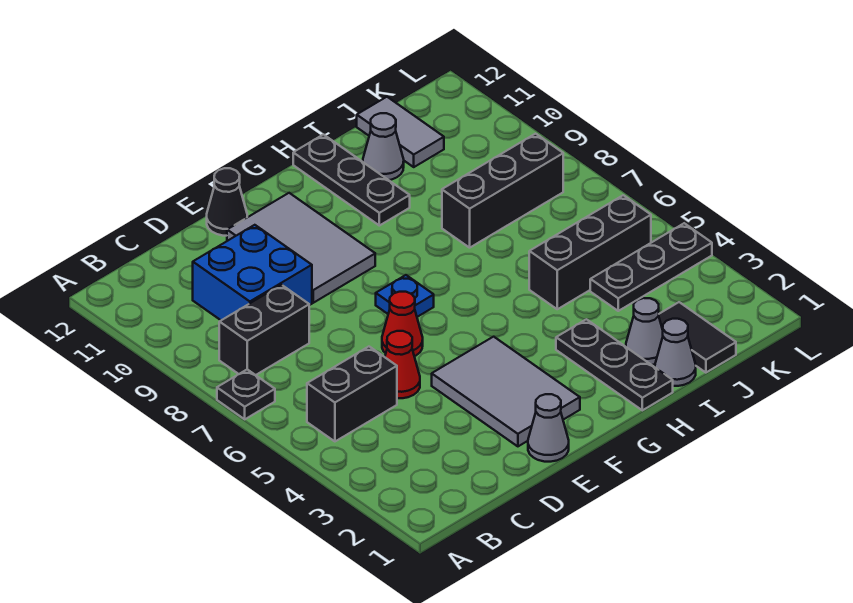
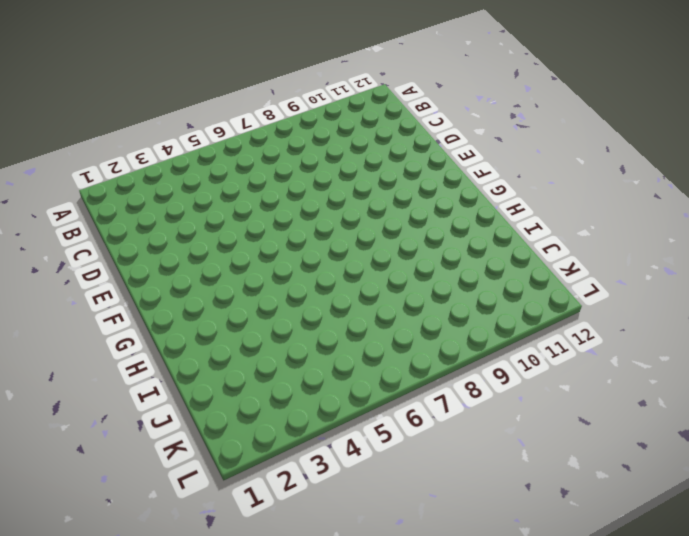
none -> black plate A7 level 1
none -> black brick B5:C5 level 1
none -> black brick B8:C8 level 1

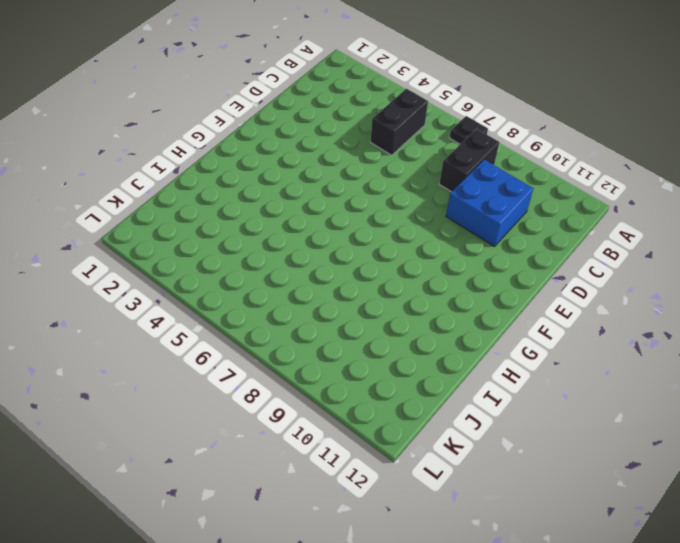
none -> red cone D5 level 1
none -> grey cone E1 level 1
none -> grey tile E2:F4 level 1

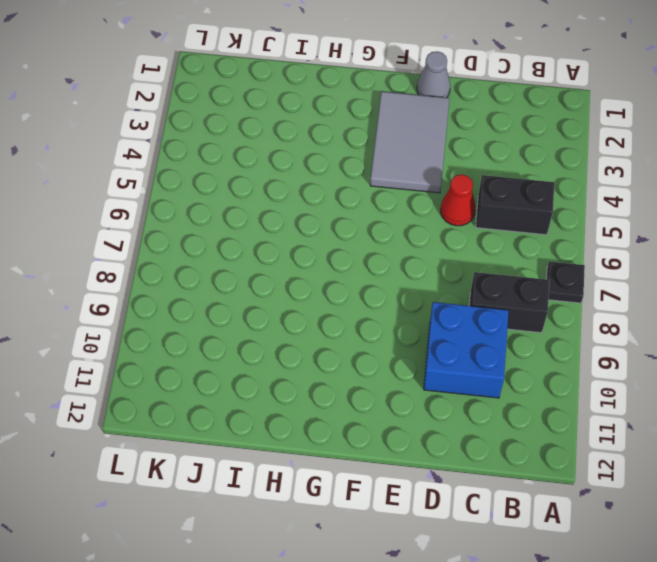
none -> red cone E6 level 1
none -> grey tile E9:F11 level 1
none -> black cone E12 level 1

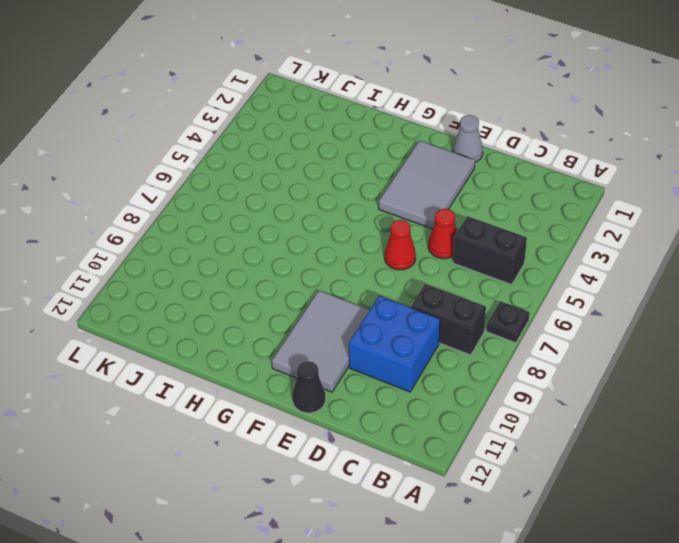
none -> blue plate F7 level 1
none -> black plate H1:H3 level 1
none -> black plate H10:H12 level 1

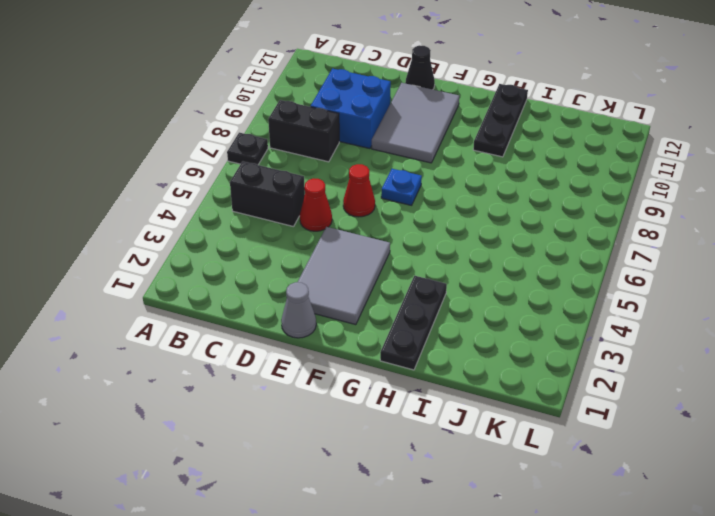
none -> grey cone I1 level 1
none -> grey cone I2 level 1
none -> black brick I5:K5 level 1

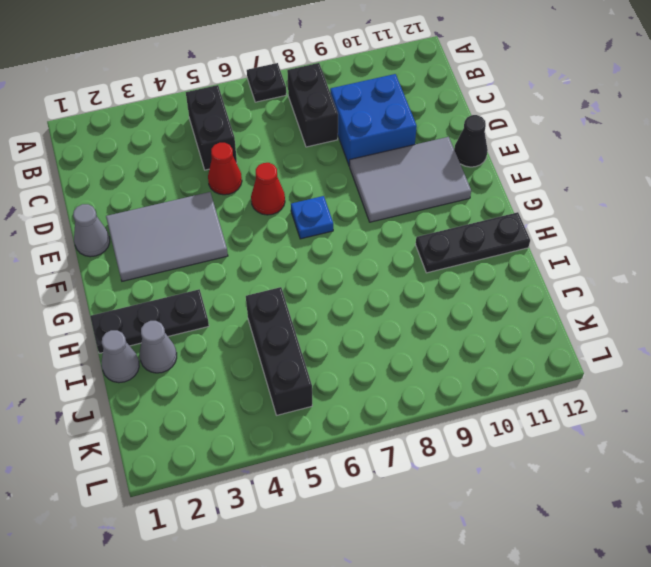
none -> black brick I8:K8 level 1
none -> grey cone I11 level 1
none -> black tile J1:J2 level 1

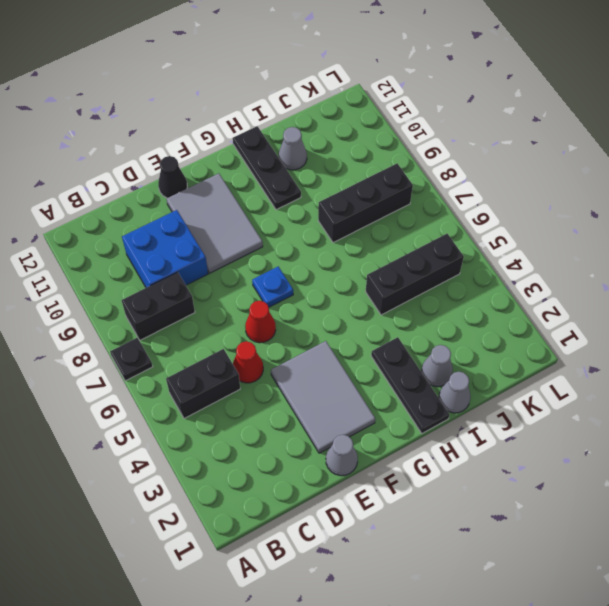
none -> black tile J1:J2 level 1
none -> black plate J4:L4 level 1
none -> grey tile J11:J12 level 1

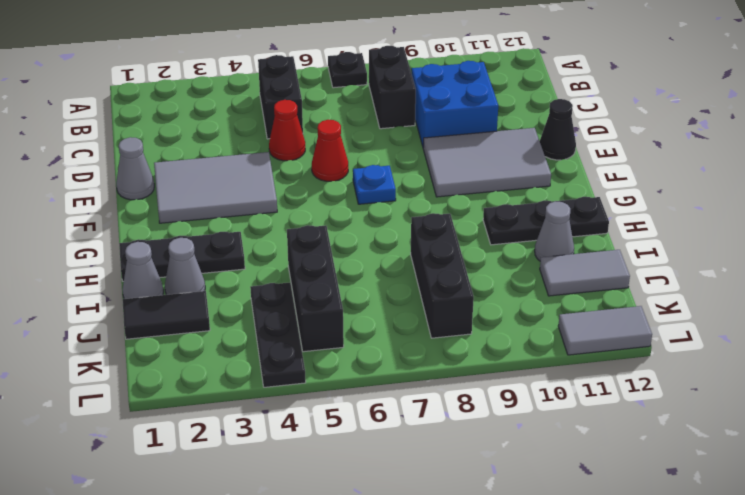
grey tile L11:L12 level 1 -> none

